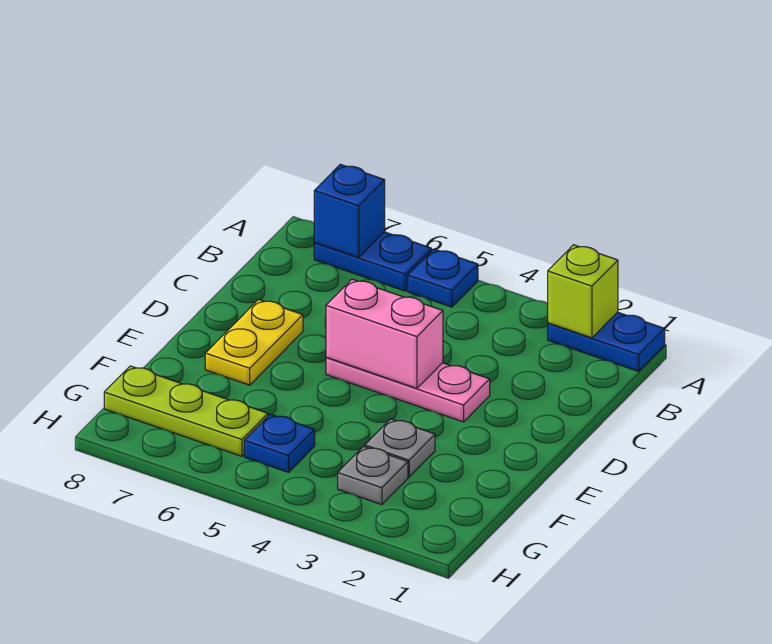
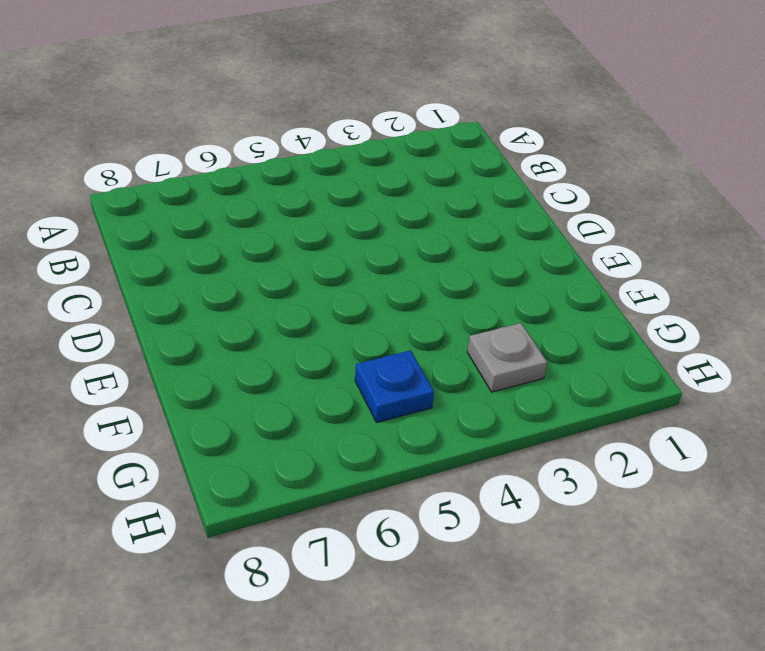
none -> blue plate A1:A2 level 1
none -> blue plate A5 level 1
none -> blue plate A6:A7 level 1

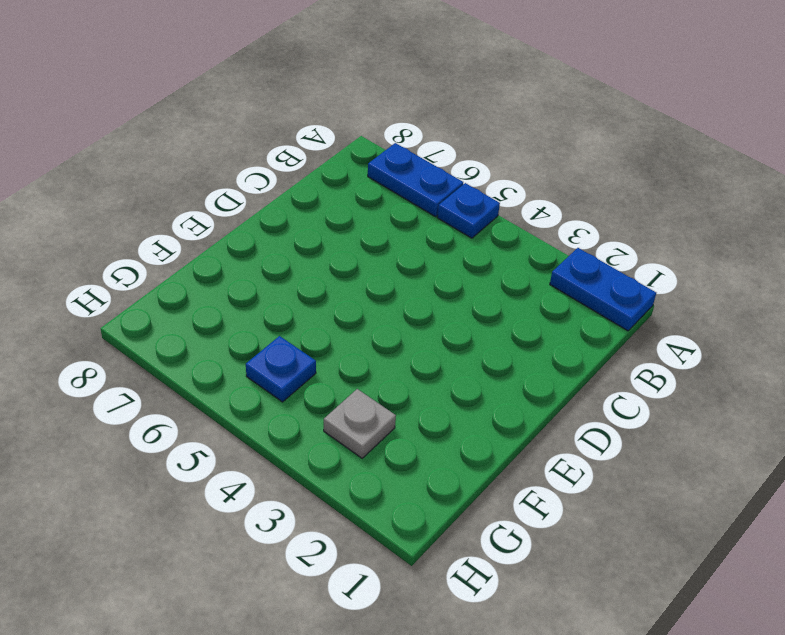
none -> pink plate D3:D5 level 1
none -> yellow plate D7:E7 level 1
none -> grey plate F3 level 1

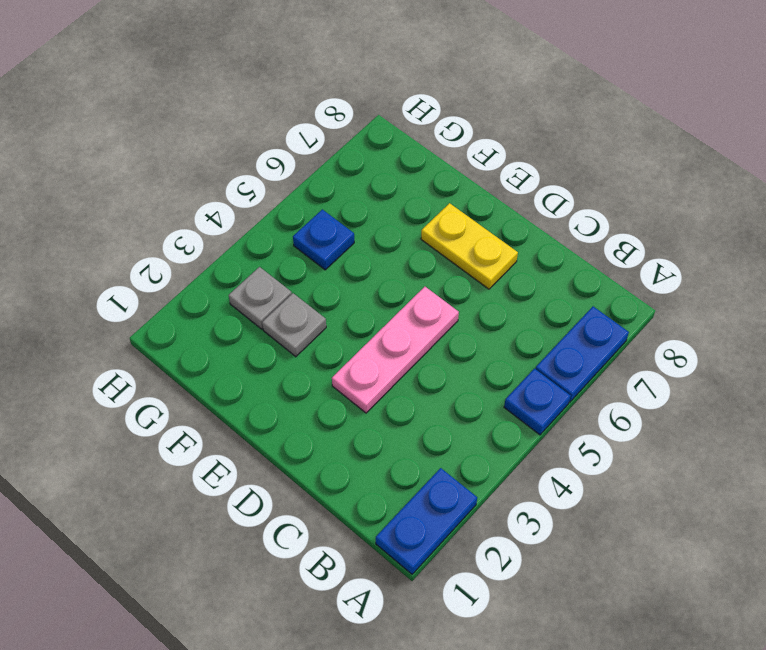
none -> lime plate G6:G8 level 1
none -> lime brick A2 level 2
none -> blue brick A7 level 2

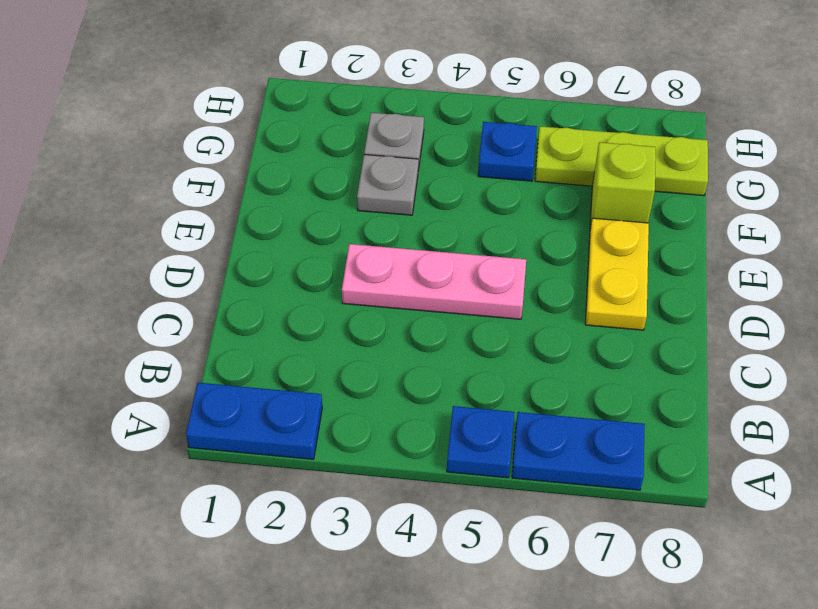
lime brick F7 level 1 -> lime brick A2 level 2
none -> blue brick A7 level 2
none -> pink brick D4:D5 level 2

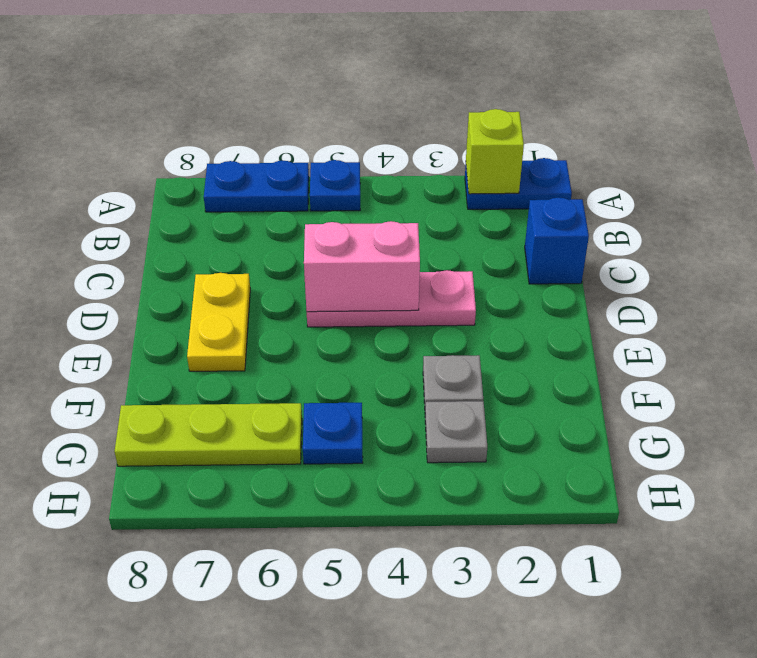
blue brick C1 level 1 -> blue brick A7 level 2

